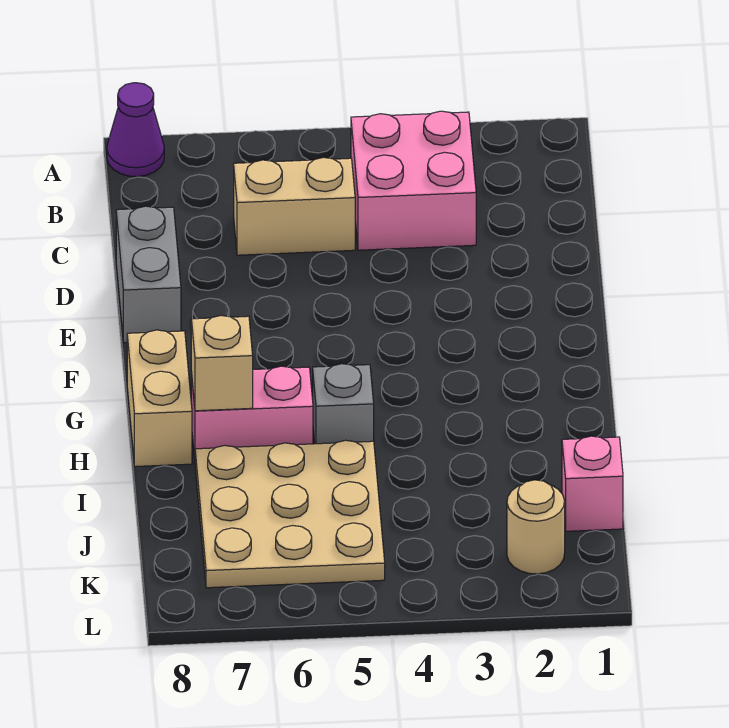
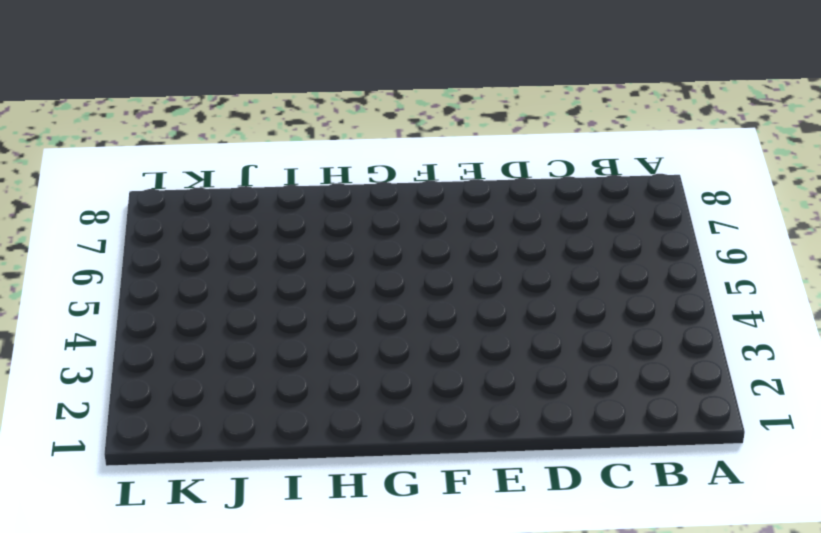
none -> purple cone A8 level 1
none -> pink brick B3:C4 level 1

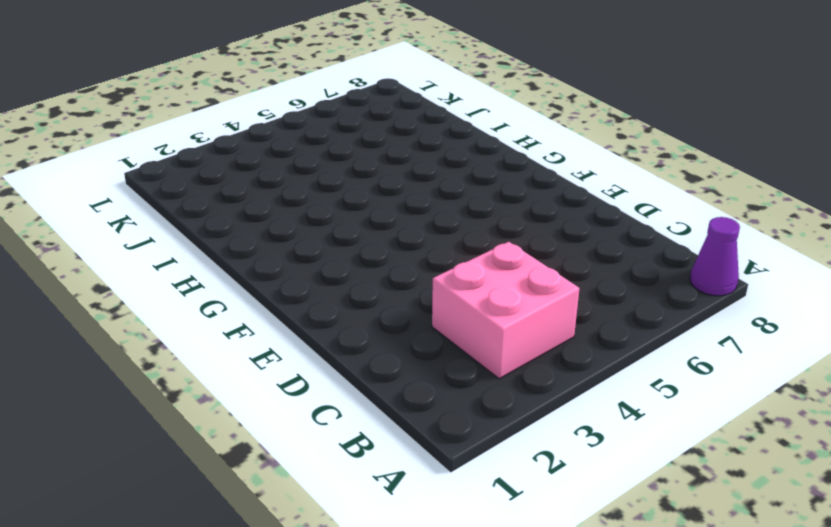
none -> tan brick C5:C6 level 1
none -> grey brick D8:E8 level 1

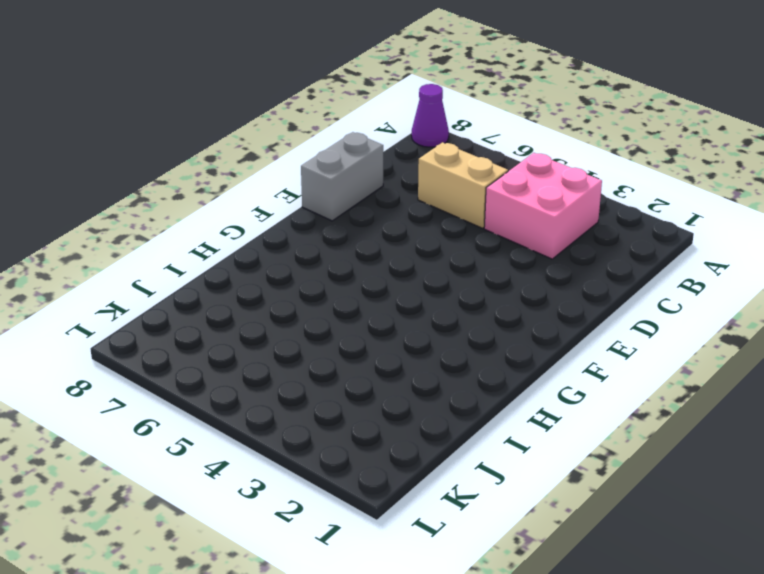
none -> tan brick G8:H8 level 1
none -> grey brick H5 level 1

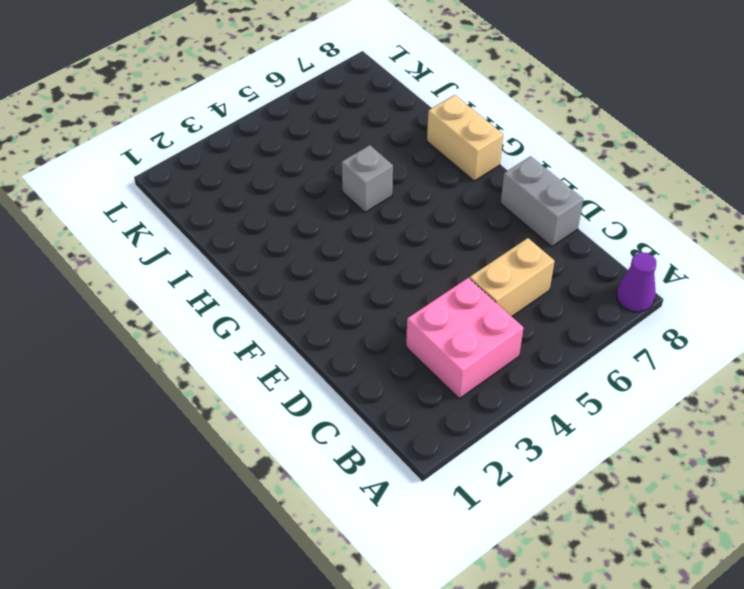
none -> pink brick H6:H7 level 1
none -> tan plate I5:K7 level 1

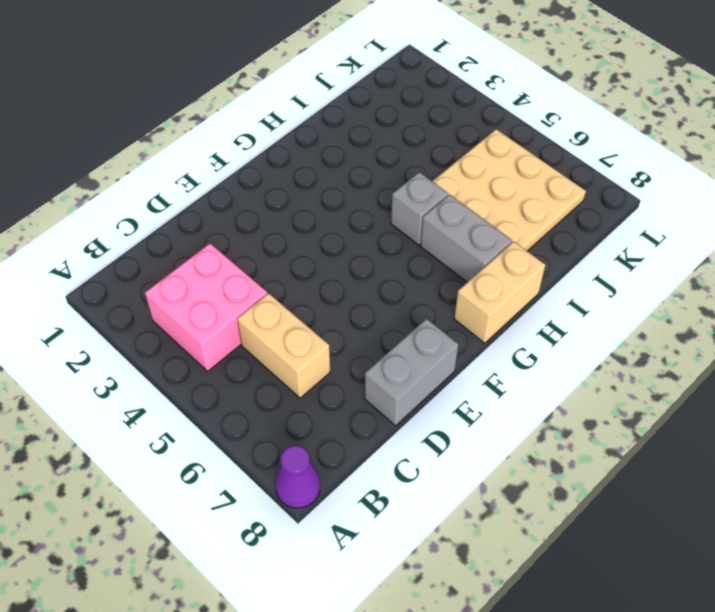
grey brick H6:H7 level 1 -> pink brick H6:H7 level 1
none -> pink brick J1 level 1
none -> tan round brick K2 level 1

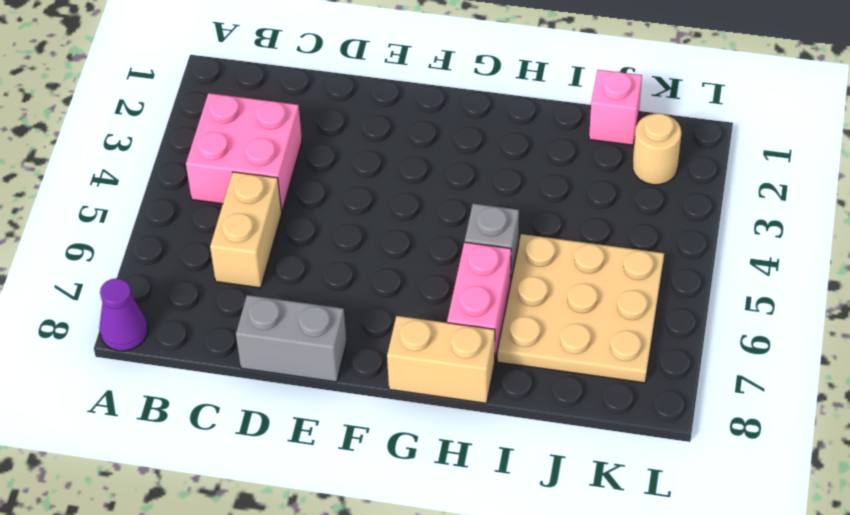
none -> tan brick H7 level 2

